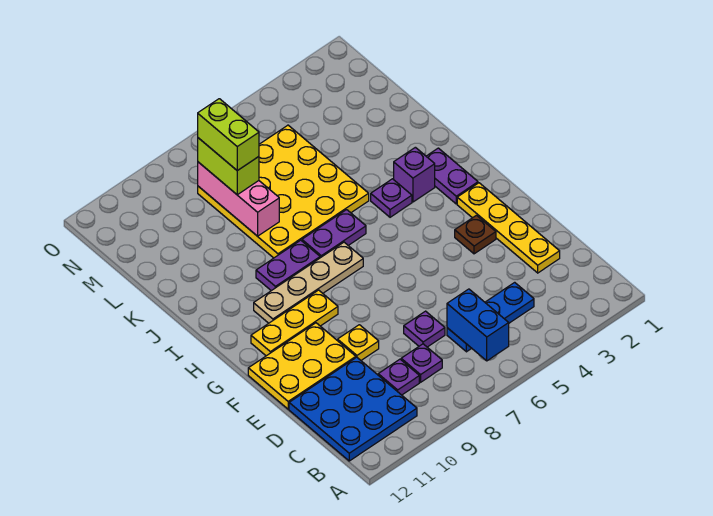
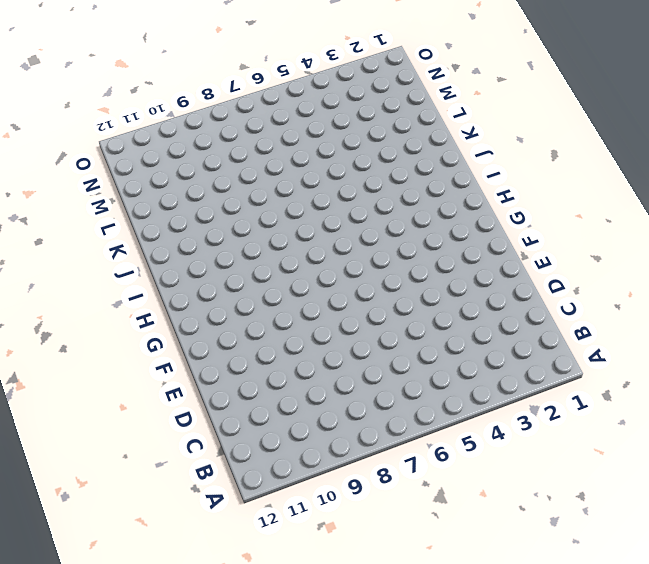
none -> blue plate B10:D12 level 1
none -> blue plate C4:C6 level 1
none -> purple plate C8 level 1

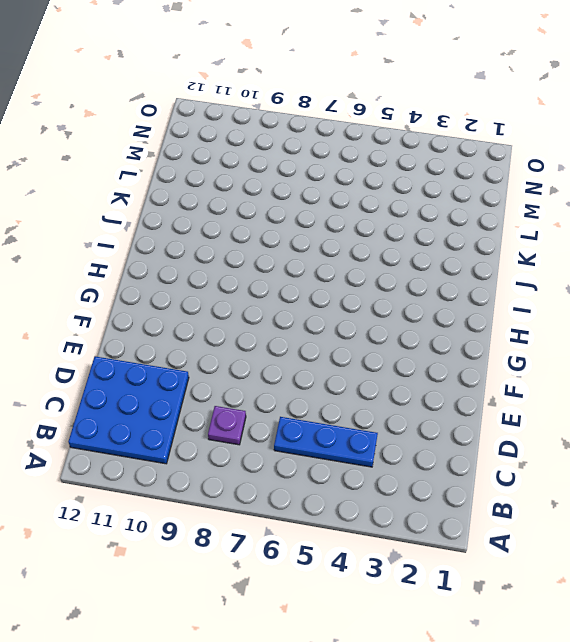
none -> purple plate C9 level 1
none -> yellow plate D2:G2 level 1
none -> purple plate D7 level 1

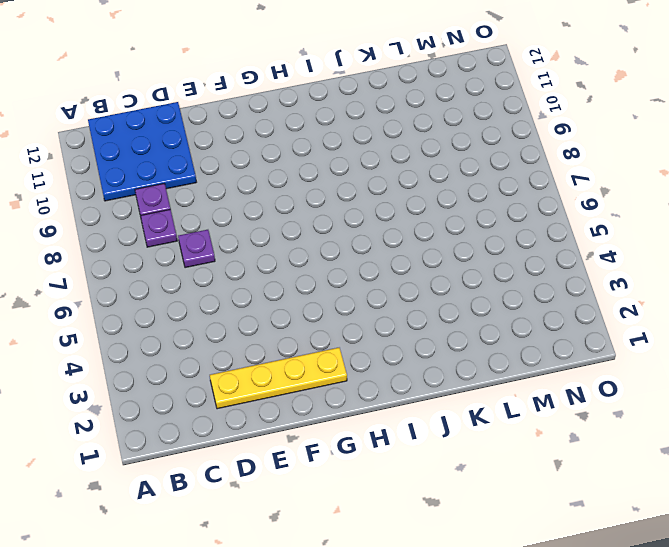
none -> blue plate C4:C6 level 1
none -> yellow plate E9 level 1
none -> yellow plate E10:F12 level 1

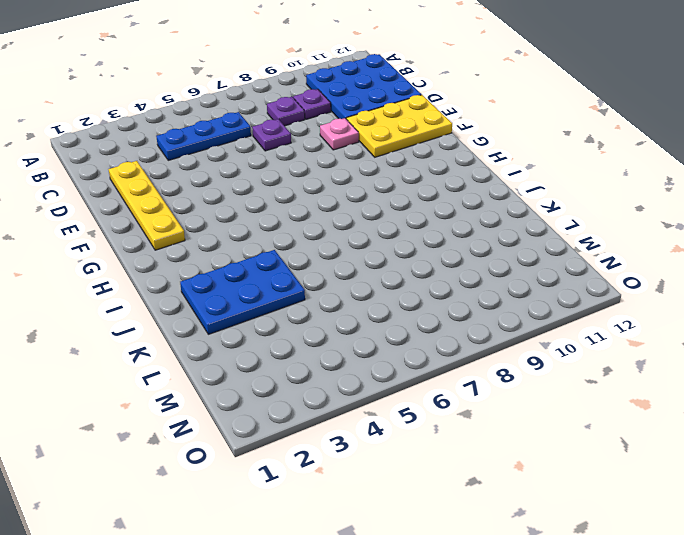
pink plate E9 level 1 -> yellow plate E9 level 1
blue plate J2:K4 level 1 -> none
none -> brown plate F3 level 1
none -> yellow plate G9:G11 level 1
none -> purple plate H2:I2 level 1

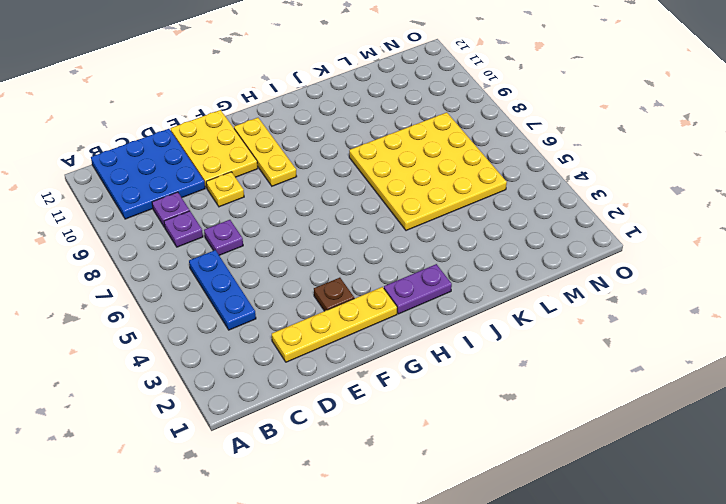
none -> tan plate H7:H10 level 1
none -> purple brick I3 level 1
none -> purple plate I4 level 1

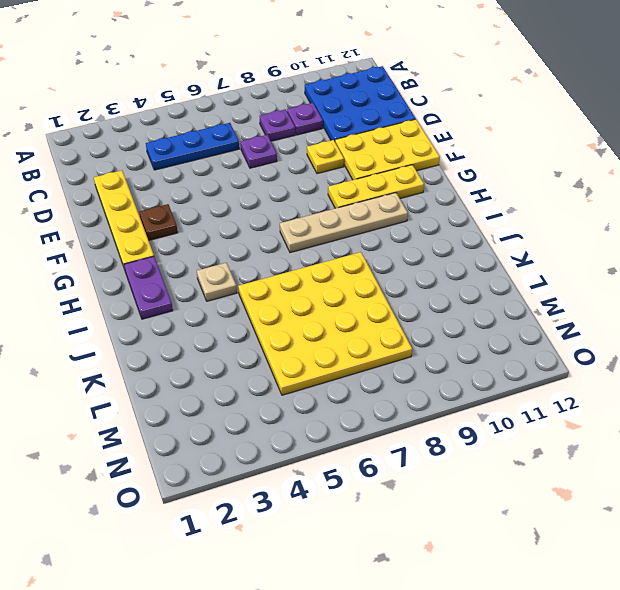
tan plate I4 level 1 -> purple plate I4 level 1
none -> purple brick I3 level 1
none -> purple plate I6:I7 level 1
none -> purple plate I8:I9 level 1

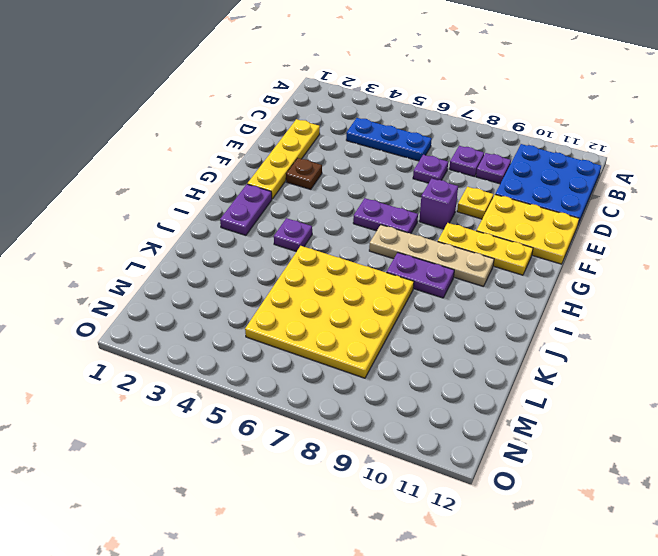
purple brick F8 level 1 -> purple brick I3 level 1
purple plate G6:G7 level 1 -> purple plate I6:I7 level 1
none -> blue brick B6:C6 level 2
none -> pink brick K8:M8 level 2
none -> lime brick L8:M8 level 3

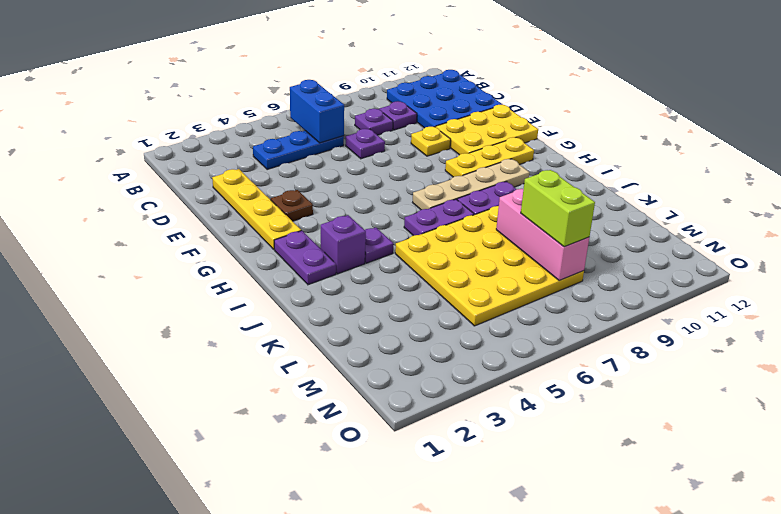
none -> lime brick L8:M8 level 4

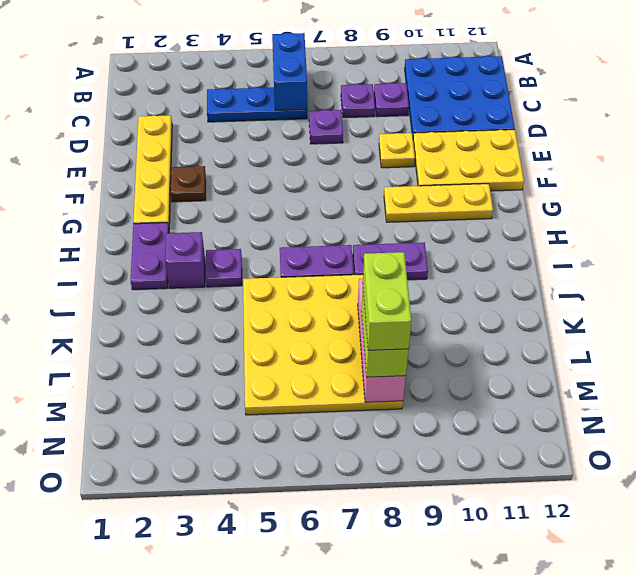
none -> tan plate H7:H10 level 1

